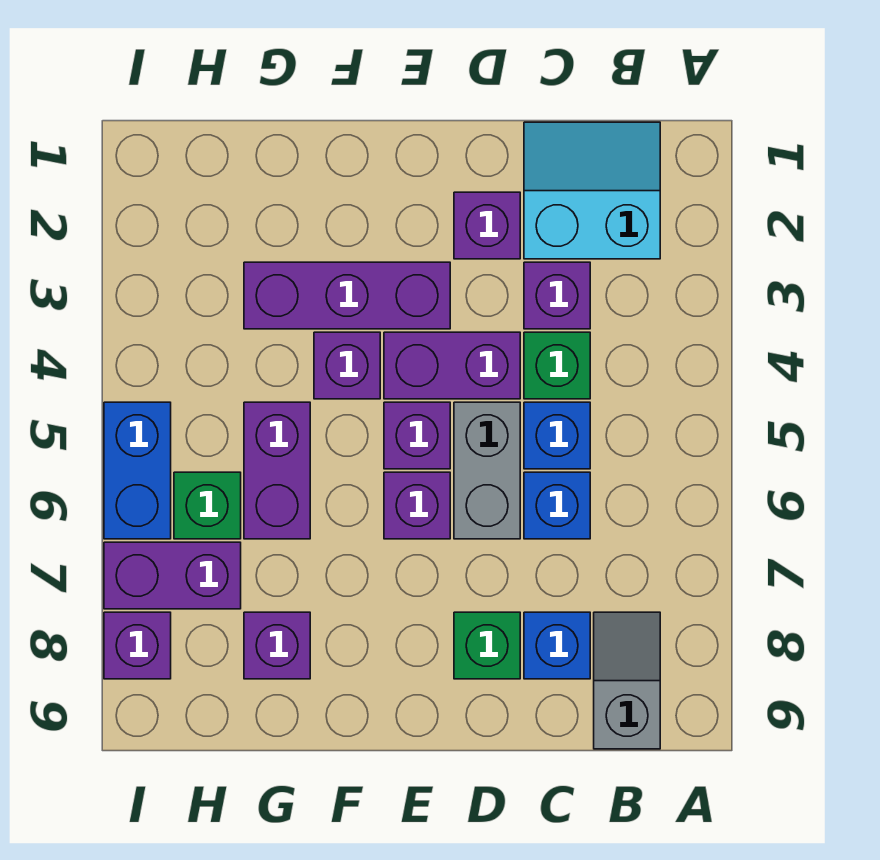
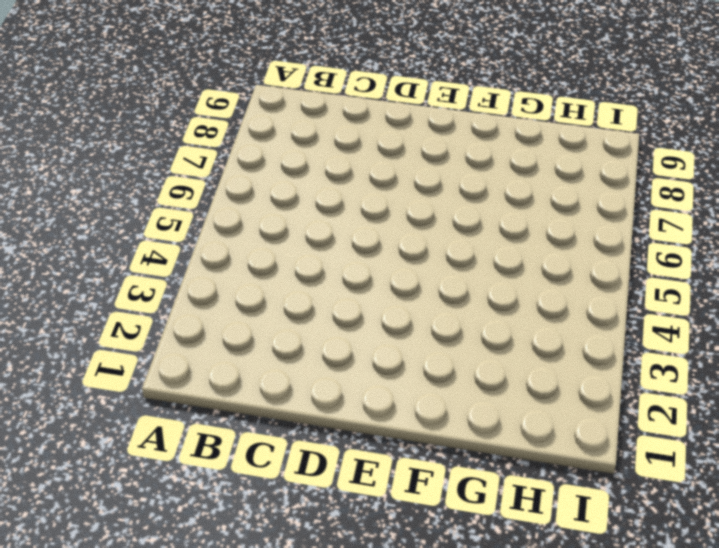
none -> cyan slope B1:C2 level 1 top 2
none -> grey slope B8:B9 level 1 top 9
none -> purple brick C3 level 1

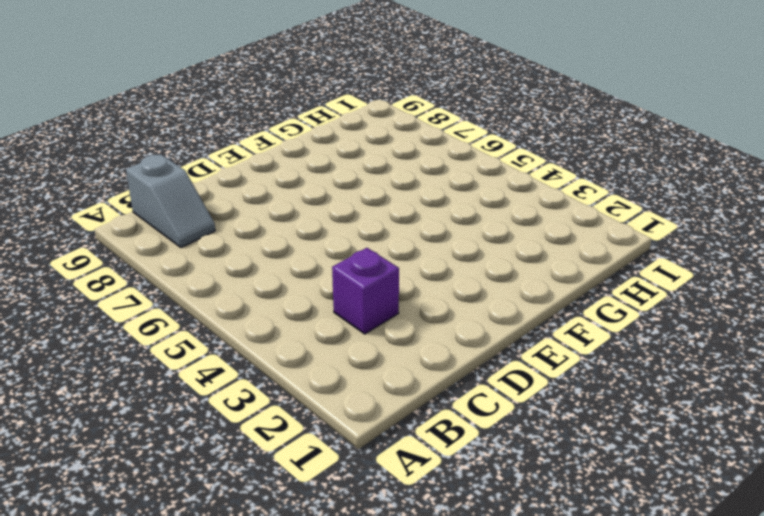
none -> cyan slope B1:C2 level 1 top 2
none -> green brick C4 level 1
none -> blue brick C5 level 1

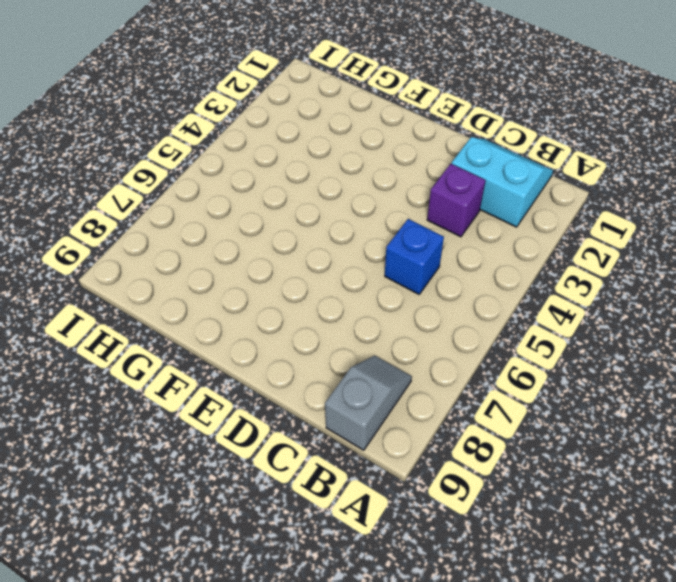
none -> green brick C4 level 1
none -> blue brick C6 level 1
none -> blue brick C8 level 1

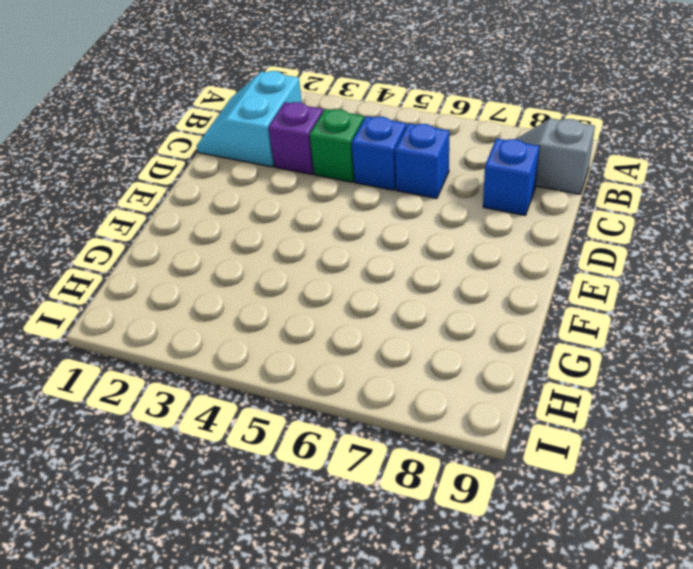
none -> purple brick D2 level 1
none -> purple brick D4:E4 level 1
none -> grey brick D5:D6 level 1

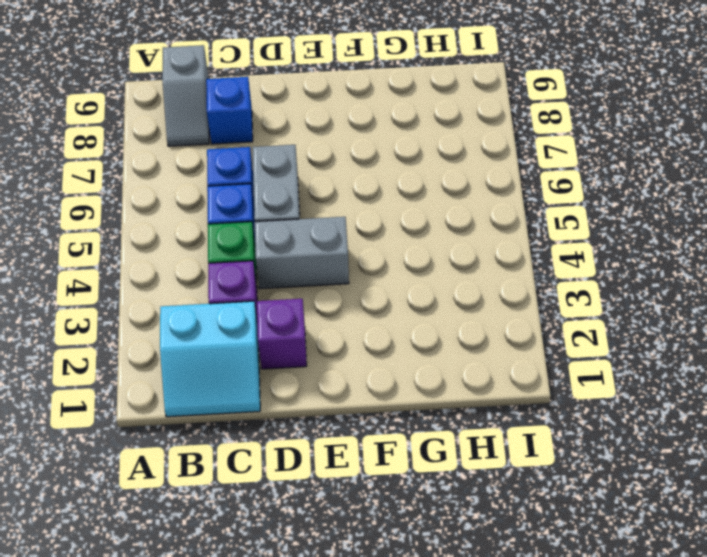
grey brick D4:E4 level 1 -> purple brick D4:E4 level 1
none -> green brick D8 level 1
none -> purple brick E3:G3 level 1
none -> purple brick E5 level 1

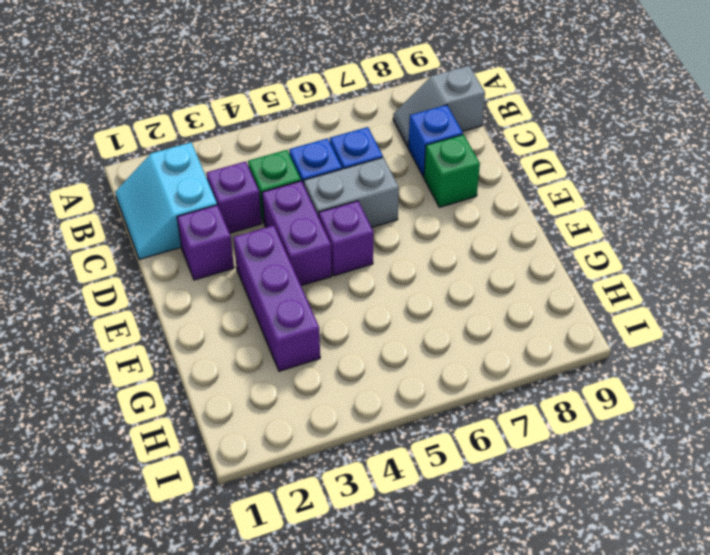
none -> purple brick E6 level 1
none -> purple brick F4 level 1
none -> purple brick G5:G6 level 1

